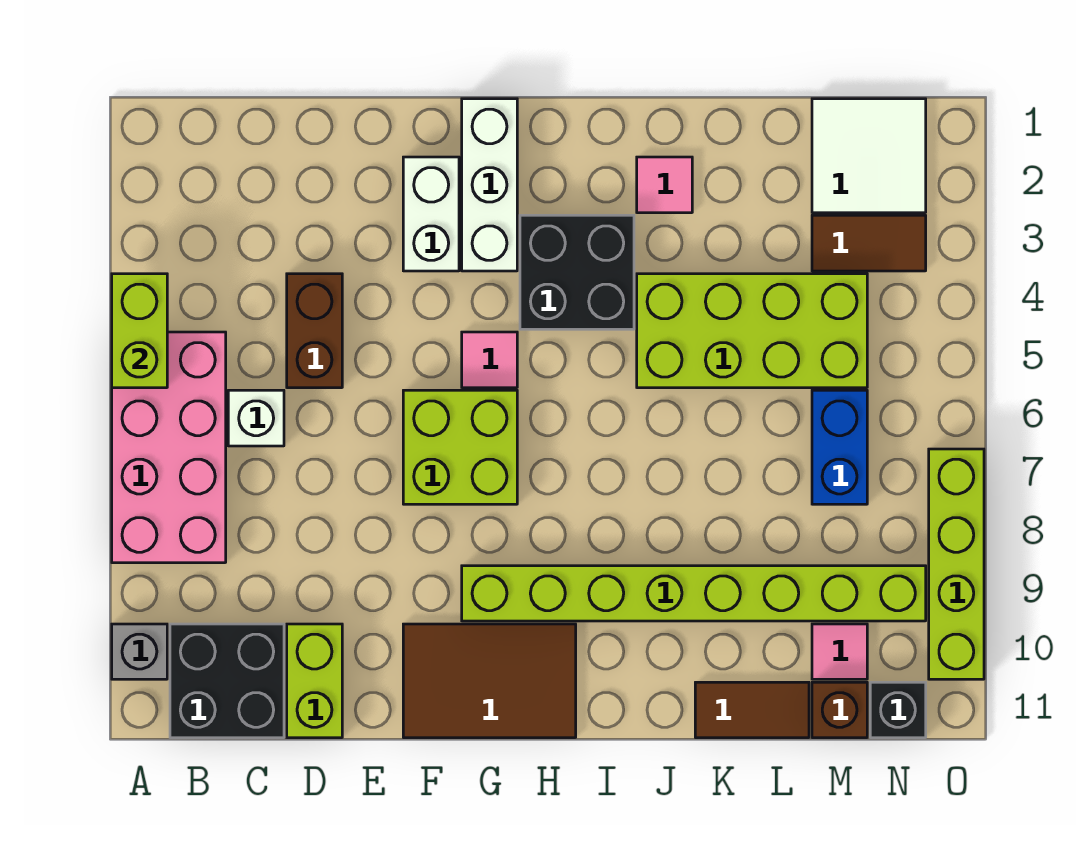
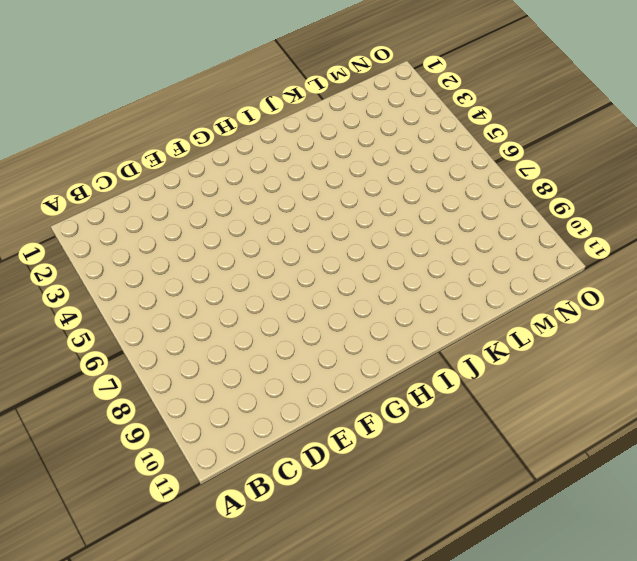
none -> pink brick A5:B8 level 1
none -> grey brick A10 level 1
none -> black brick B10:C11 level 1

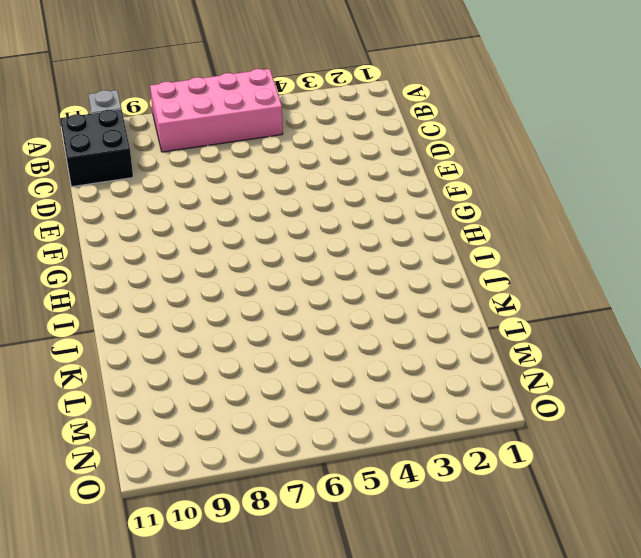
none -> white brick C6 level 1
none -> brown brick D4:D5 level 1
none -> lime brick D10:D11 level 1

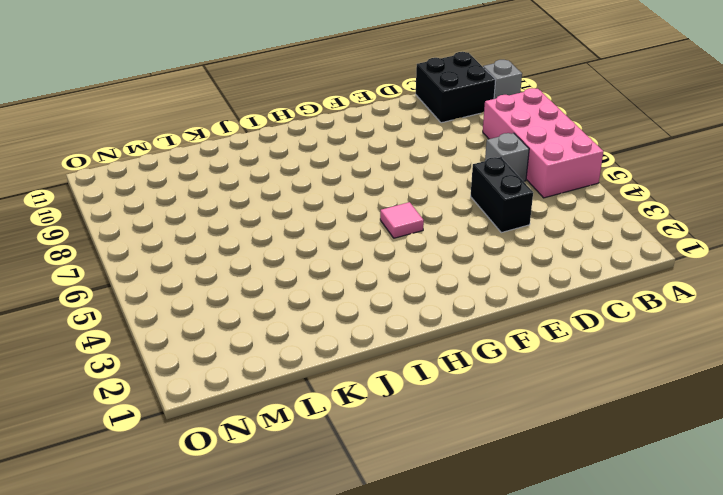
grey brick C6 level 1 -> white brick C6 level 1
black brick D4:D5 level 1 -> brown brick D4:D5 level 1
none -> lime brick D10:D11 level 1
none -> white brick F2:F3 level 1
none -> lime brick F6:G7 level 1

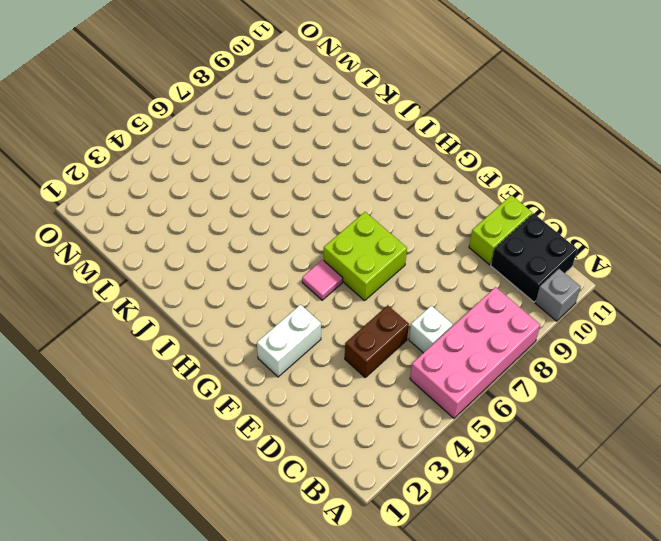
none -> brown tile F10:H11 level 1
none -> white brick G1:G3 level 1
none -> lime brick G9:N9 level 1

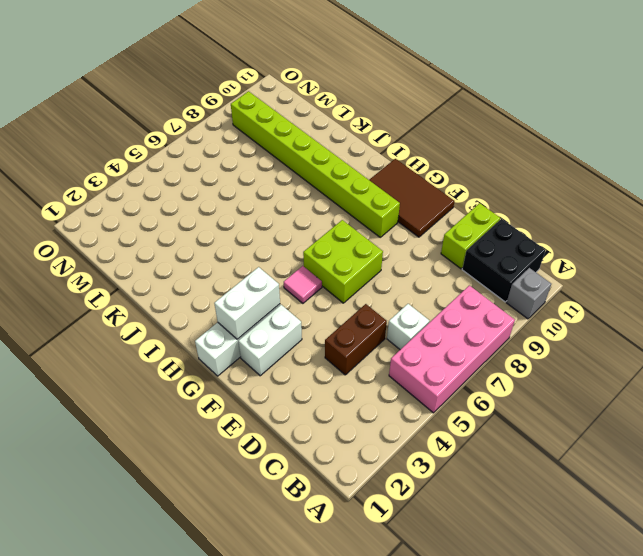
white brick G2:G3 level 2 -> none
none -> black brick H3:I4 level 1
none -> pink tile J2 level 1
none -> lime brick J4:M5 level 1

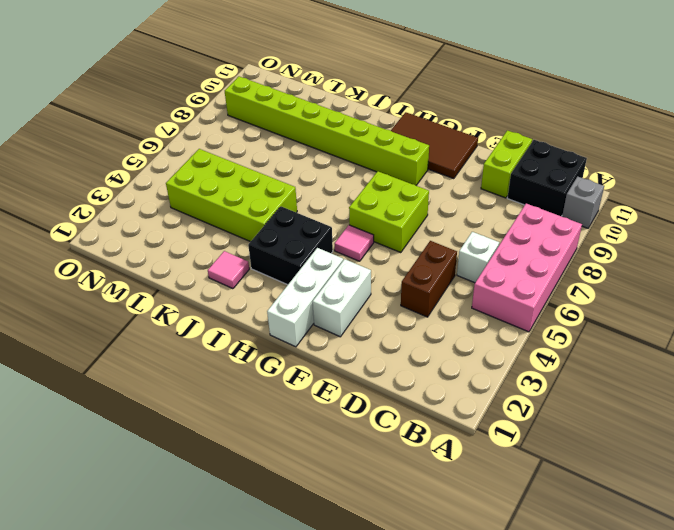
none -> brown tile K11:L11 level 1
none -> white tile M1:N2 level 1
none -> brown tile M3:N3 level 1

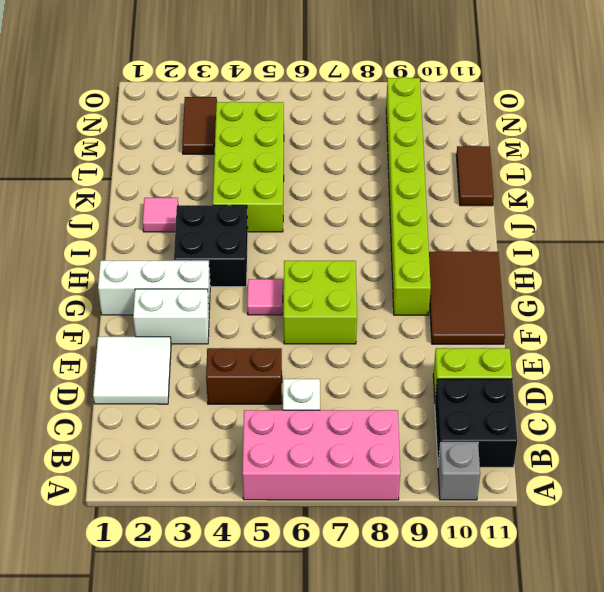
white tile D1:E2 level 1 -> white tile M1:N2 level 1
none -> blue brick M6:M7 level 1
none -> pink tile M10 level 1
none -> brown brick M11 level 1

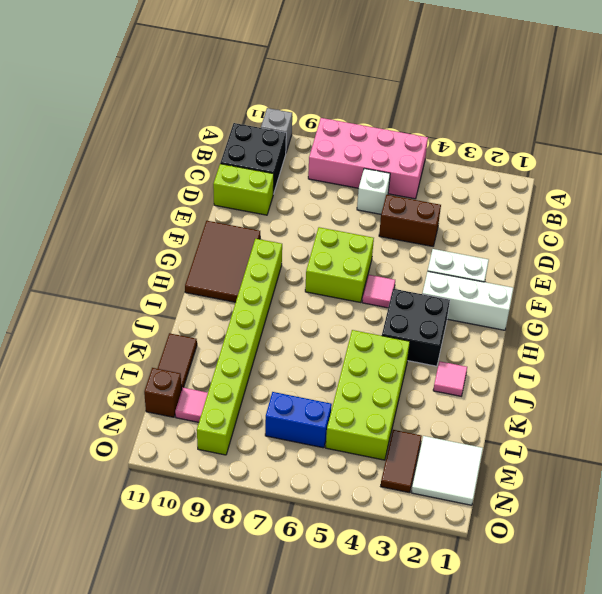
none -> black brick N11 level 1
none -> lime brick O7:O10 level 1
none -> lime brick A4:A5 level 2

